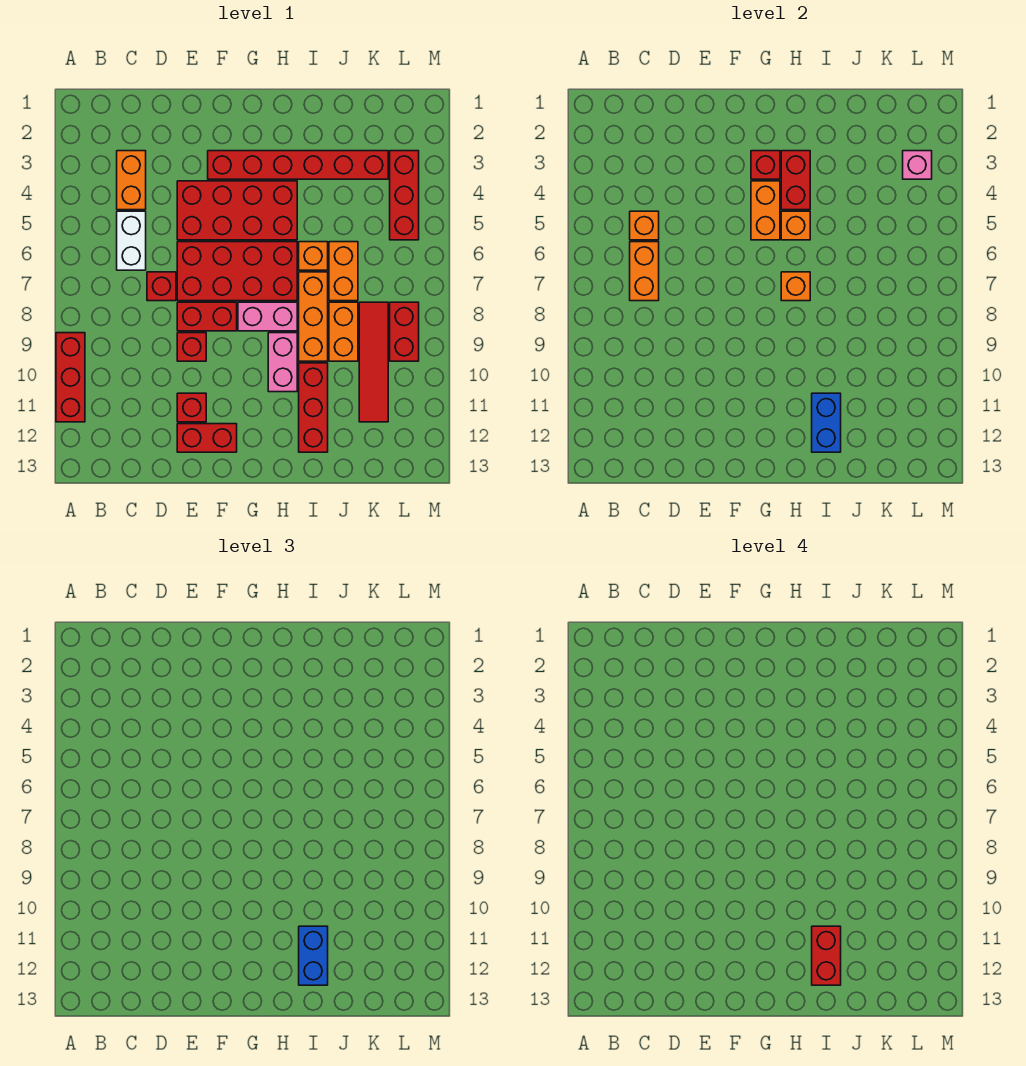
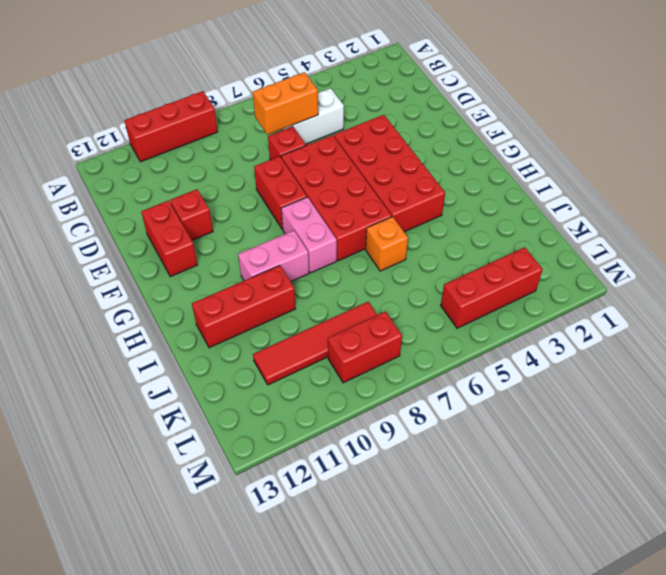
none -> orange brick C3:C4 level 1
none -> red brick E9 level 1
none -> red brick F3:K3 level 1
none -> orange brick I7:I9 level 1

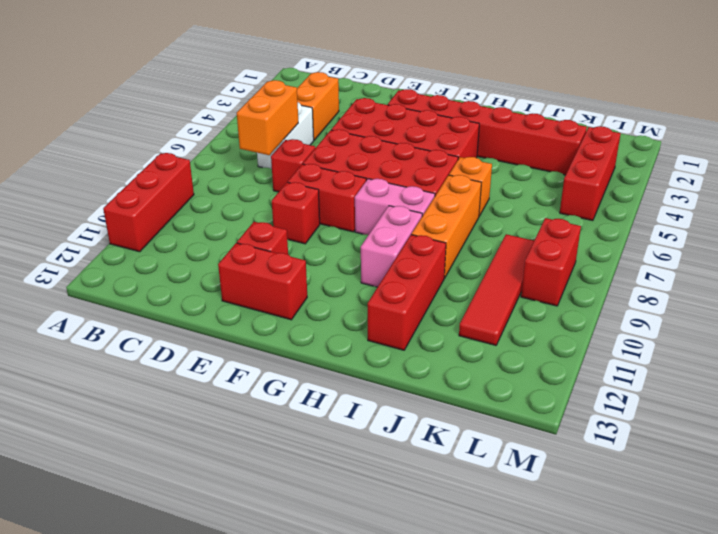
none -> orange brick J6:J7 level 1
none -> orange brick J8:J9 level 1
none -> orange brick C5 level 2
none -> red brick G3 level 2

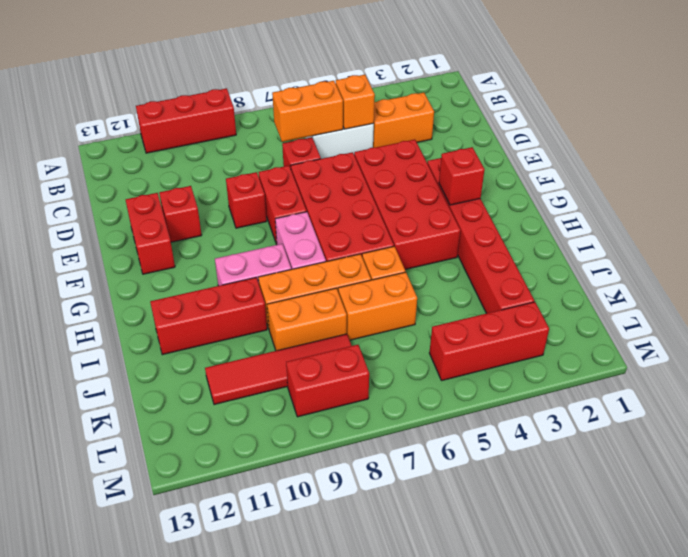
none -> orange brick G4:G5 level 2
none -> red brick H3:H4 level 2
none -> orange brick H5 level 2
none -> orange brick H7 level 2

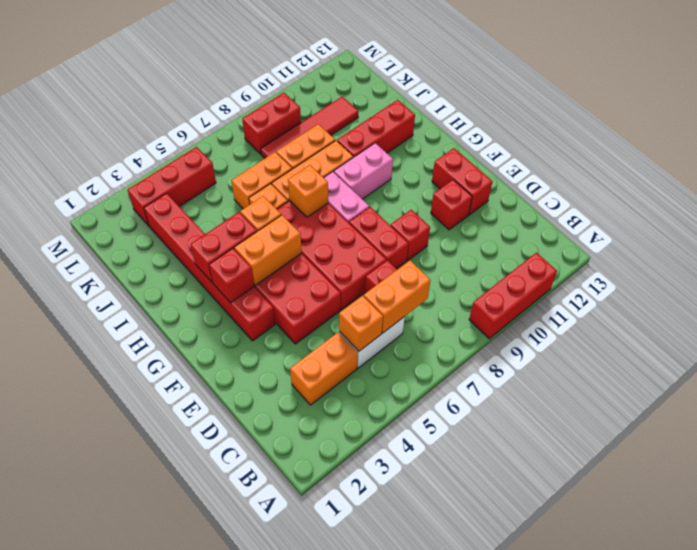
none -> blue brick I11:I12 level 2
none -> pink brick L3 level 2
none -> blue brick I11:I12 level 3
none -> red brick I11:I12 level 4

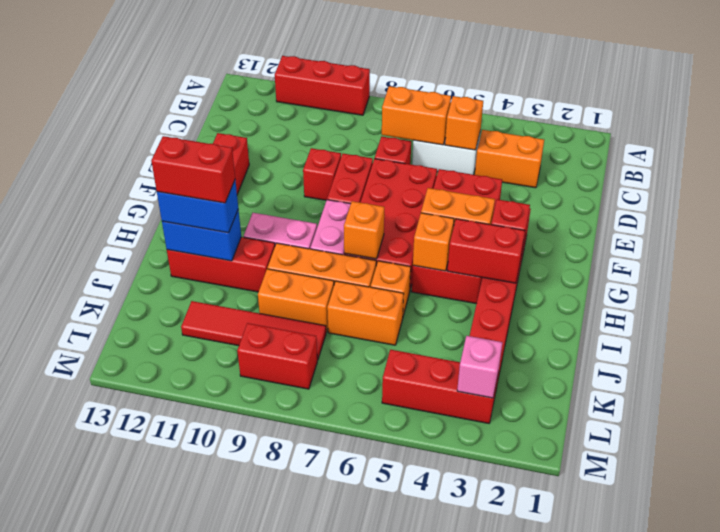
none -> red brick E11 level 1

